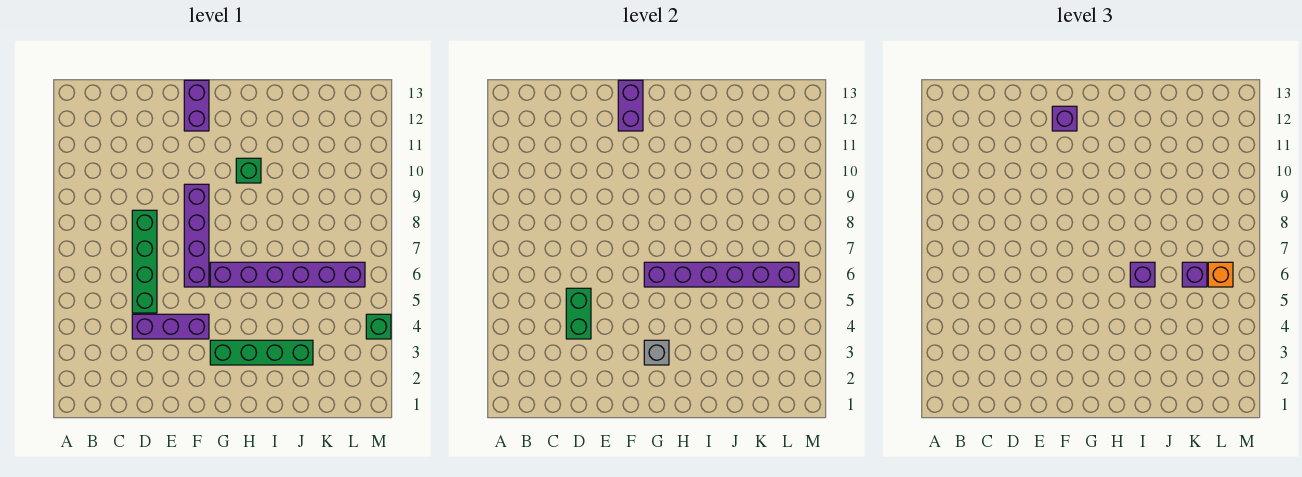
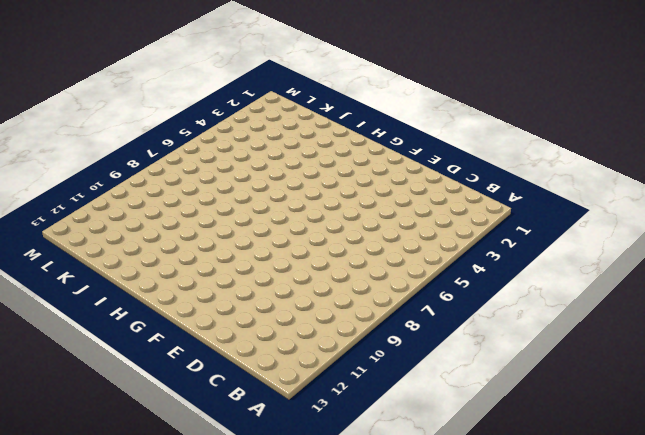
none -> purple brick D4:F4 level 1
none -> green brick D5:D8 level 1
none -> purple brick F6:F9 level 1

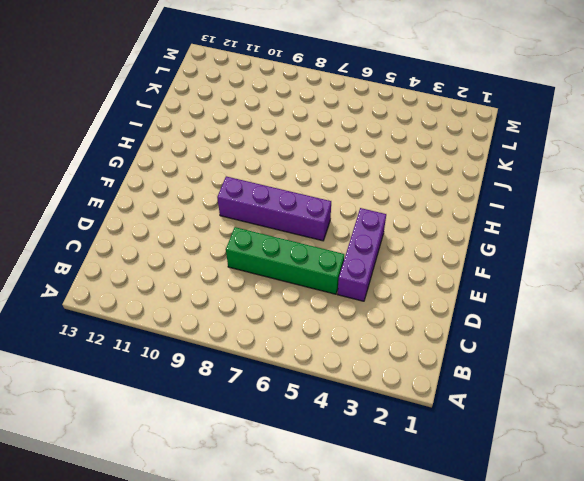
none -> purple brick F12:F13 level 1
none -> green brick G3:J3 level 1
none -> purple brick G6:L6 level 1

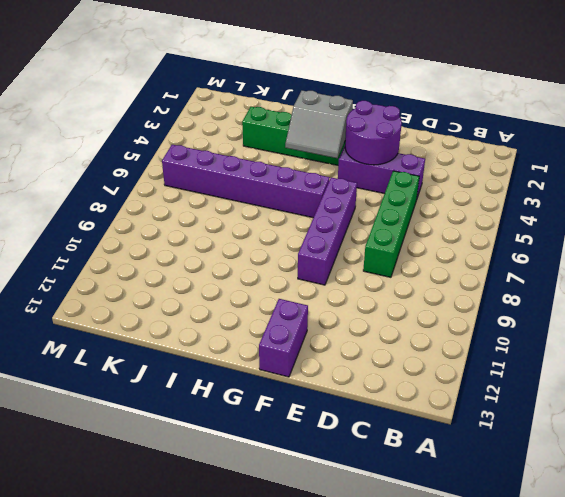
purple round brick E3:F4 level 2 -> none
grey slope G3:H4 level 2 top 3 -> grey brick G3 level 2
none -> green brick H10 level 1
none -> green brick M4 level 1
none -> green brick D4:D5 level 2

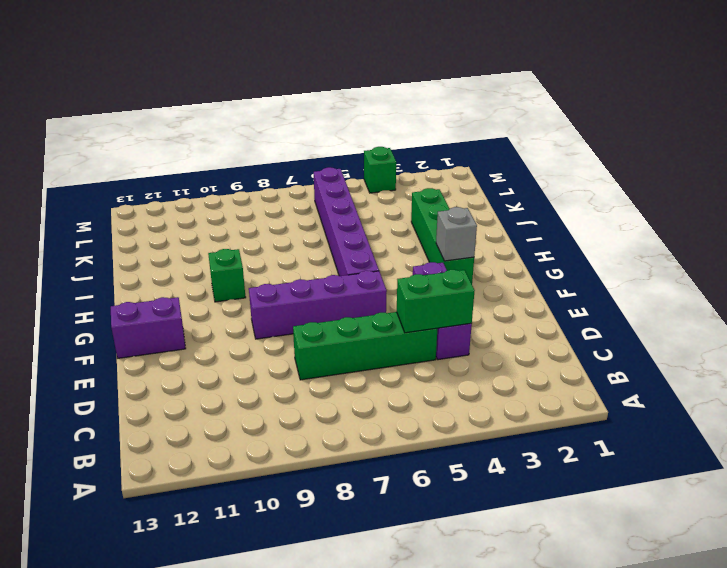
none -> purple brick F12:F13 level 2
none -> purple brick G6:L6 level 2
none -> purple brick F12 level 3

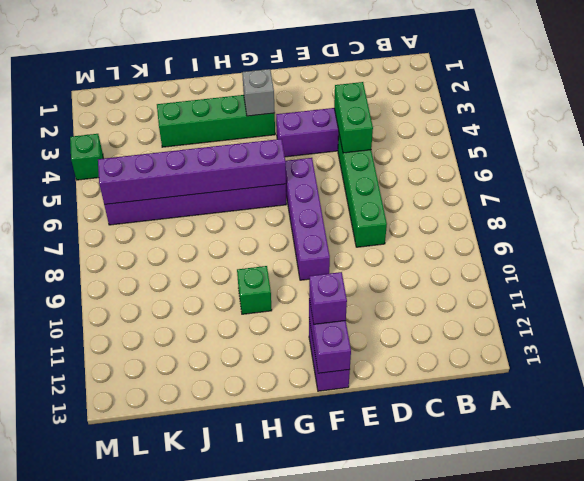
none -> purple brick I6 level 3
none -> purple brick K6 level 3
none -> orange brick L6 level 3

